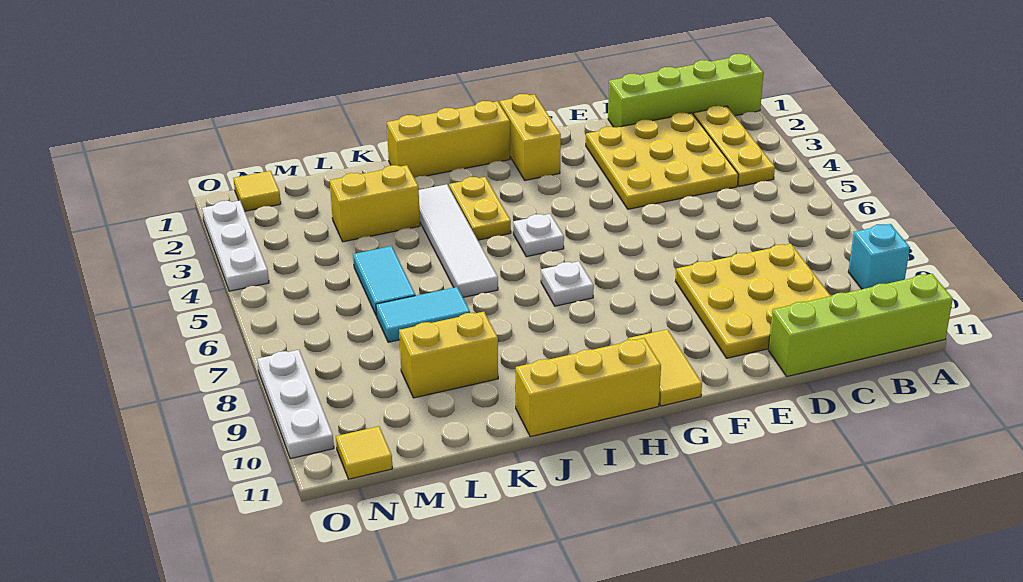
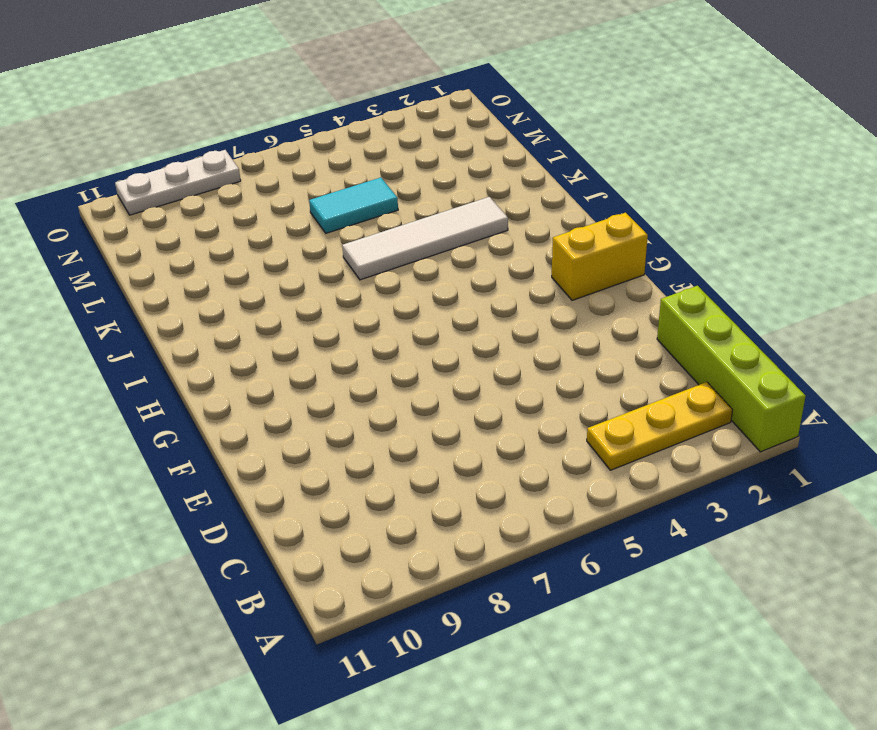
none -> cyan brick A9 level 1
none -> lime brick A11:D11 level 1
none -> yellow plate C2:E4 level 1

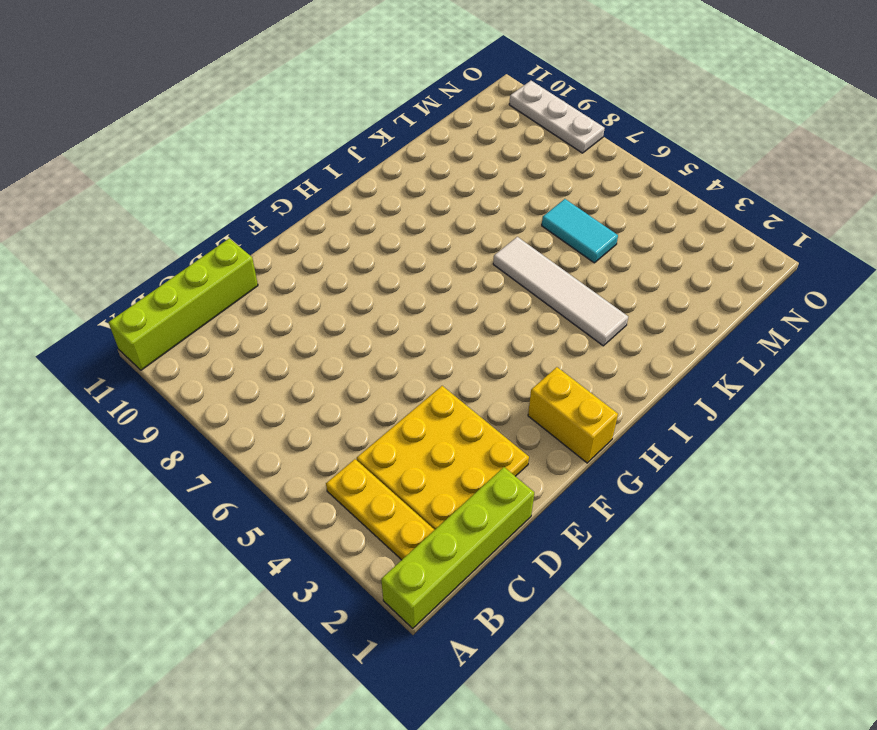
none -> cyan brick A9 level 1
none -> yellow plate C8:E10 level 1
none -> yellow tile G10:G11 level 1

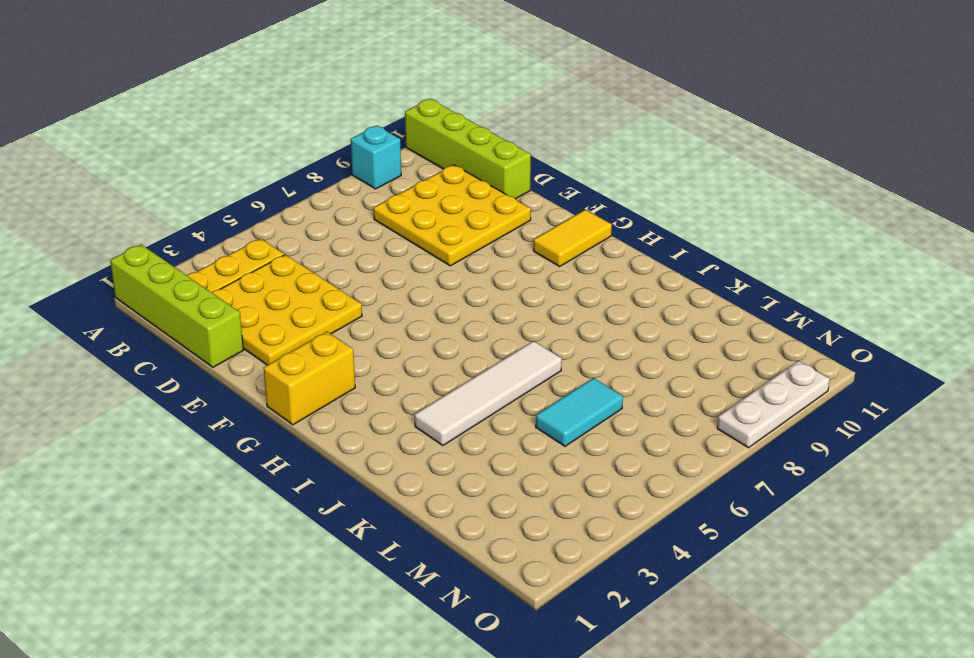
none -> yellow brick H1:J1 level 1
none -> white plate H5 level 1
none -> white plate H7 level 1

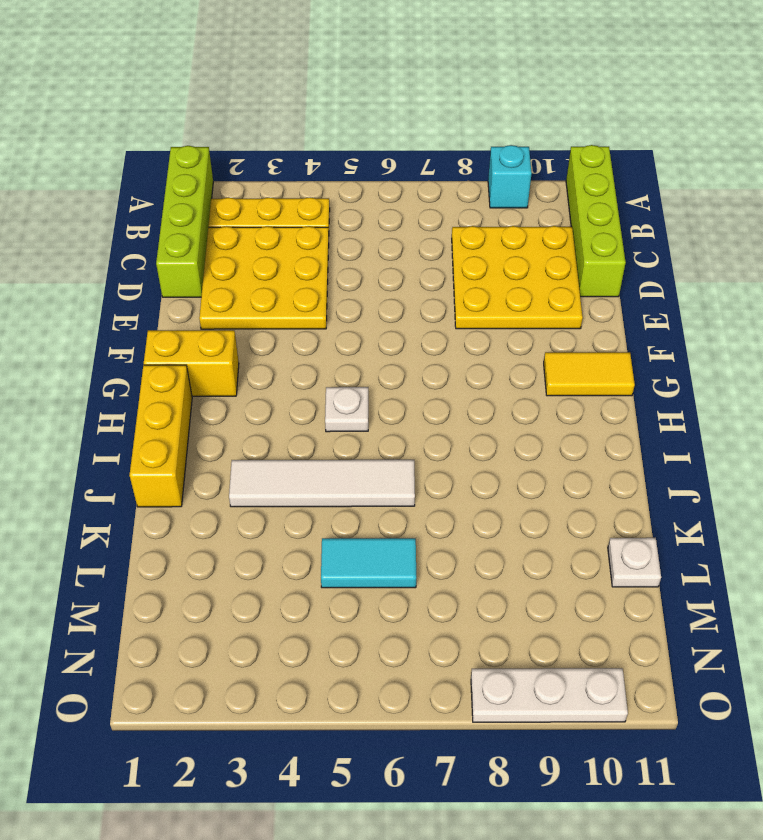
white plate L11 level 1 -> white plate H7 level 1
none -> yellow brick H11:J11 level 1
none -> yellow plate I3:I4 level 1
none -> yellow brick K3:L3 level 1

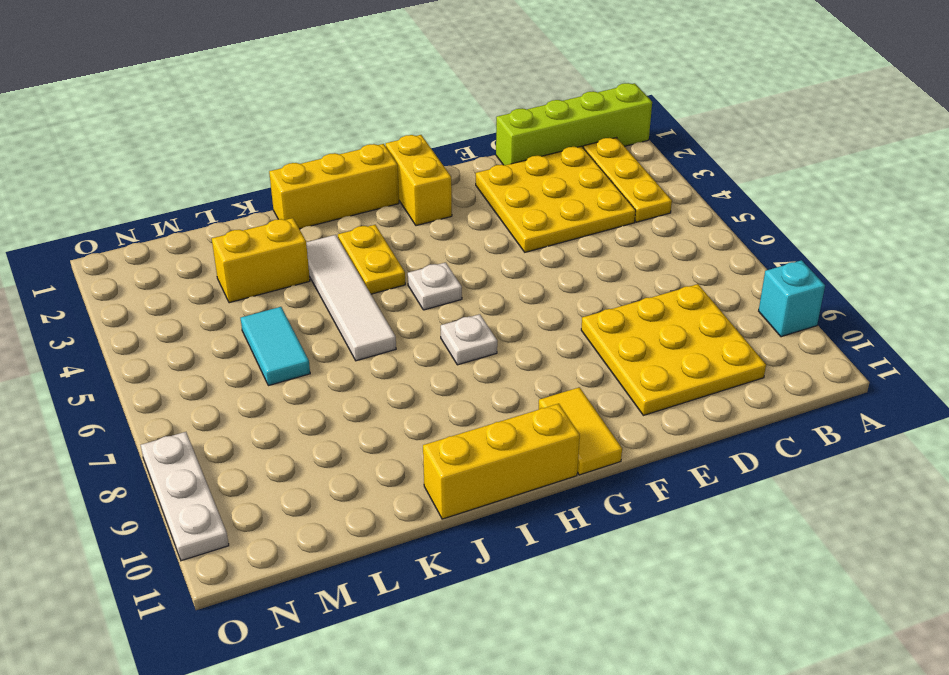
none -> lime brick A11:D11 level 1
none -> cyan tile K7:L7 level 1
none -> yellow brick K9:L9 level 1

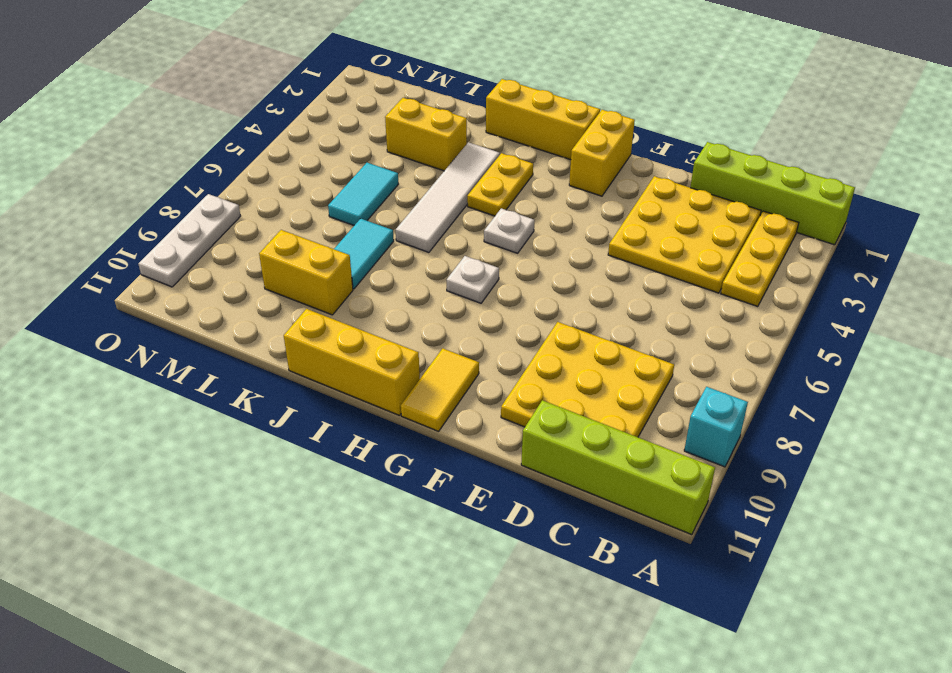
cyan tile K7:K8 level 1 -> cyan tile K7:L7 level 1
none -> yellow tile N1 level 1
none -> yellow tile N11 level 1
none -> white plate O2:O4 level 1

